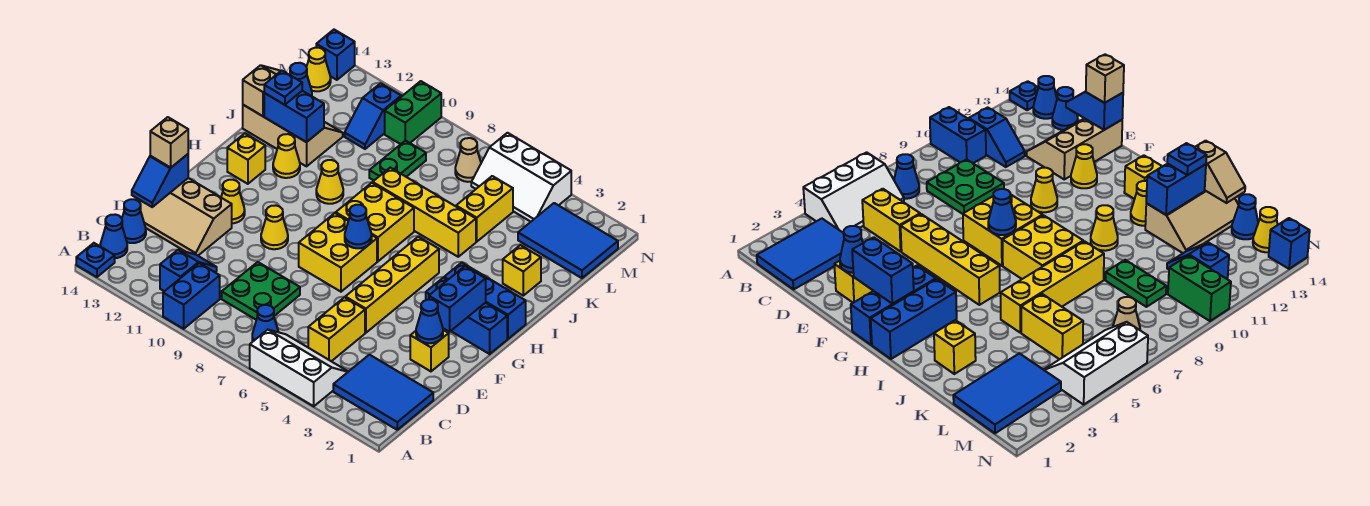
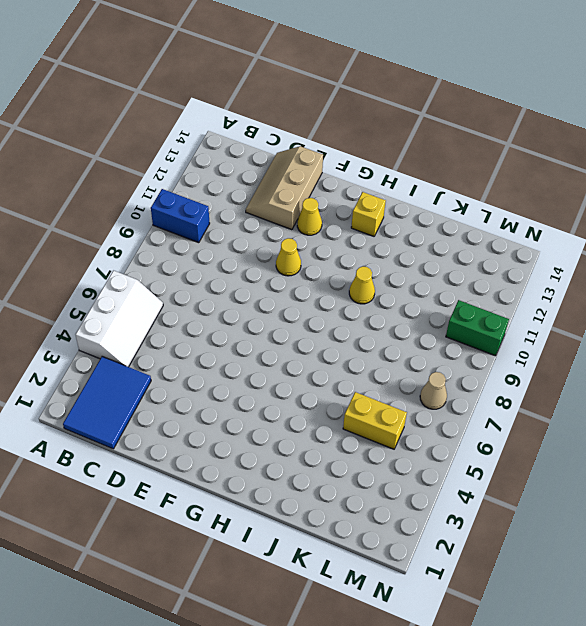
none -> blue plate A14 level 1
none -> blue cone B7 level 1
none -> blue slope B11:C11 level 1 top B
none -> blue cone B14 level 1

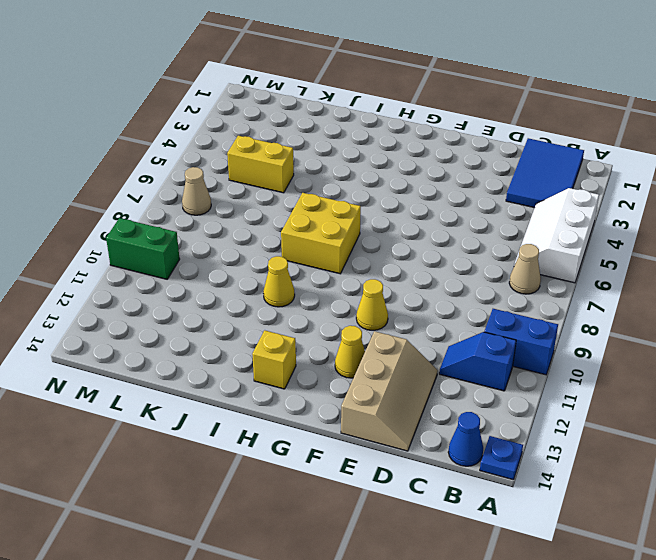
tan cone B7 level 1 -> blue cone B7 level 1
none -> yellow brick C5:D5 level 1
none -> green plate C8:D9 level 1
none -> blue cone C14 level 1
none -> yellow brick E2 level 1

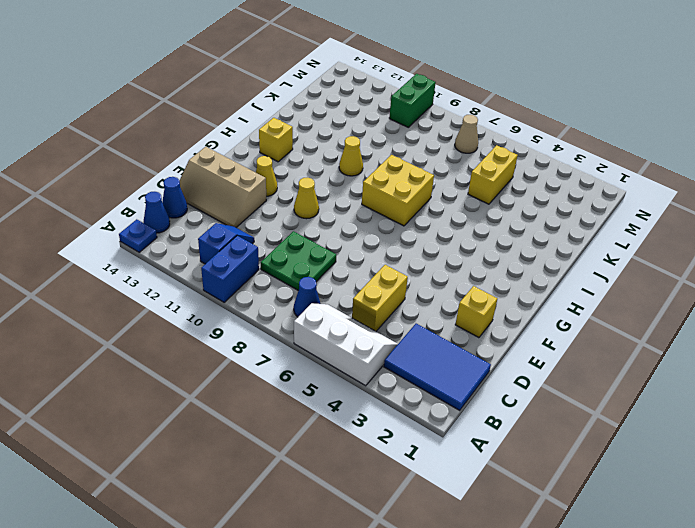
none -> yellow brick E5:H5 level 1
none -> yellow brick F7:G8 level 1
none -> blue brick G1:G3 level 1
none -> blue brick H1:H3 level 1

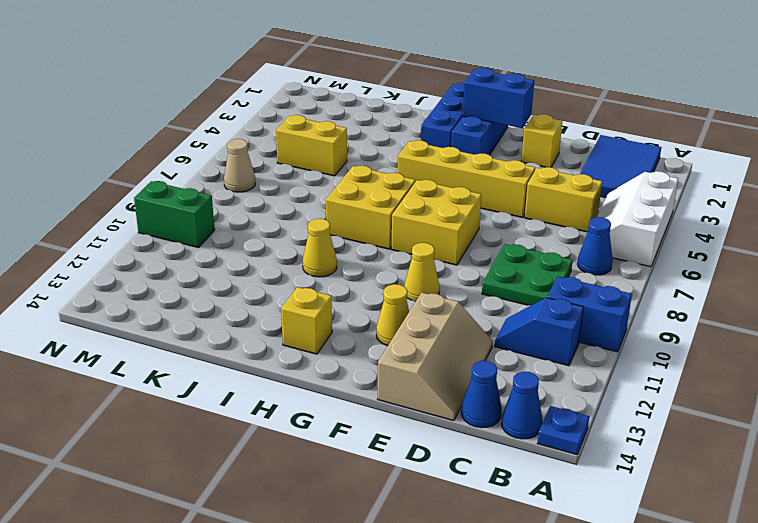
none -> yellow cone I12 level 1
none -> yellow brick J2 level 1
none -> yellow brick J5:J8 level 1
none -> tan slope J12:K14 level 1 top J

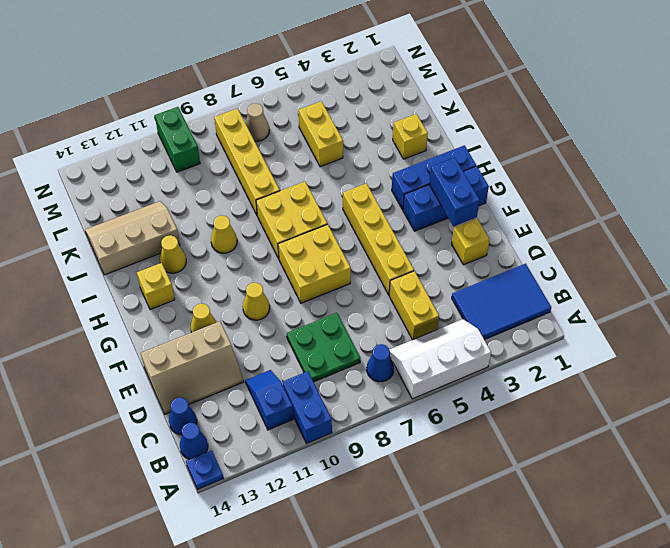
yellow brick J8:M8 level 1 -> yellow brick J5:J8 level 1
none -> green plate K9:L9 level 1
none -> blue tile L1:M3 level 1
none -> blue slope L11:M11 level 1 top M
none -> blue cone L14 level 1

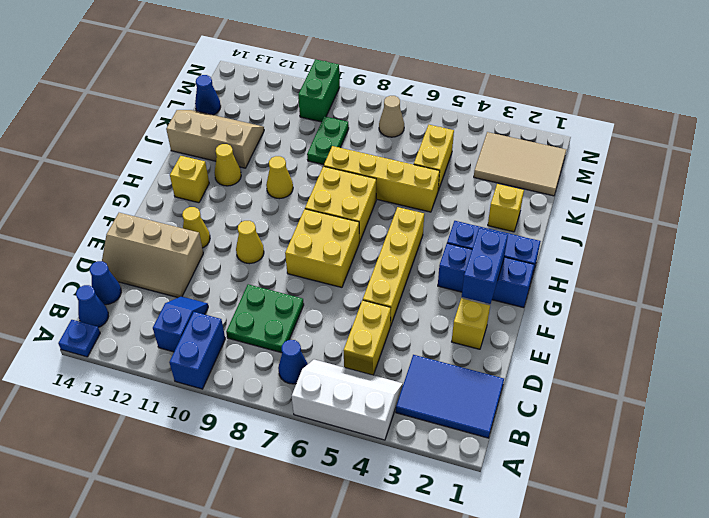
tan tile L1:M3 level 1 -> blue tile L1:M3 level 1
none -> blue slope L11:M11 level 1 top M
none -> white slope M4:N6 level 1 top N
none -> yellow cone M14 level 1
none -> blue brick N14 level 1

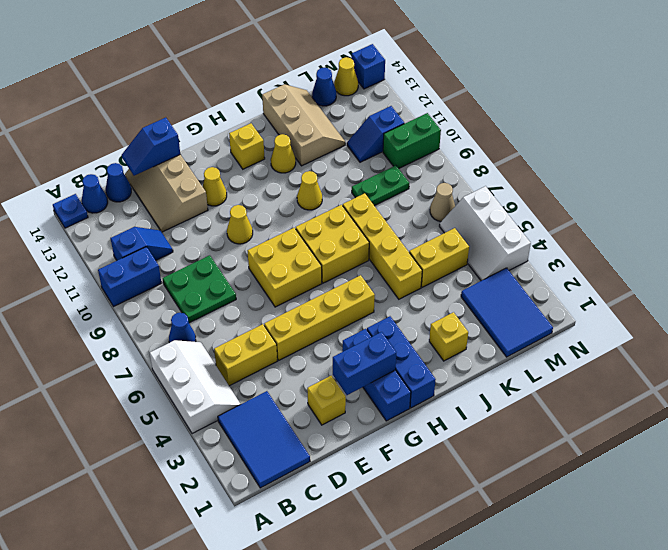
none -> blue cone E2 level 2
none -> blue cone G7 level 2
none -> blue brick J12:J13 level 2
none -> tan slope J14:K14 level 2 top J

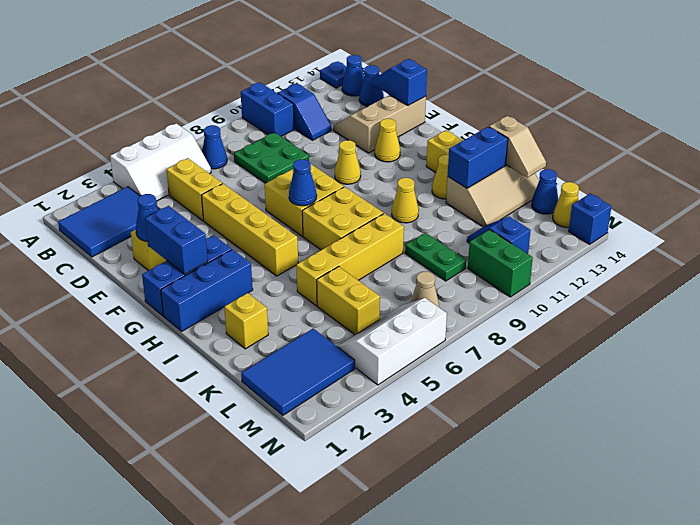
none -> tan brick E14 level 3
none -> blue plate J13 level 3

